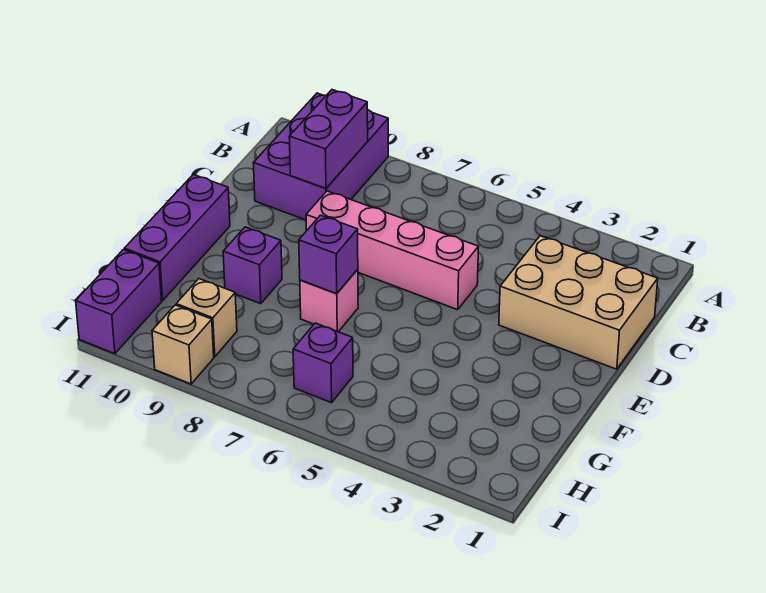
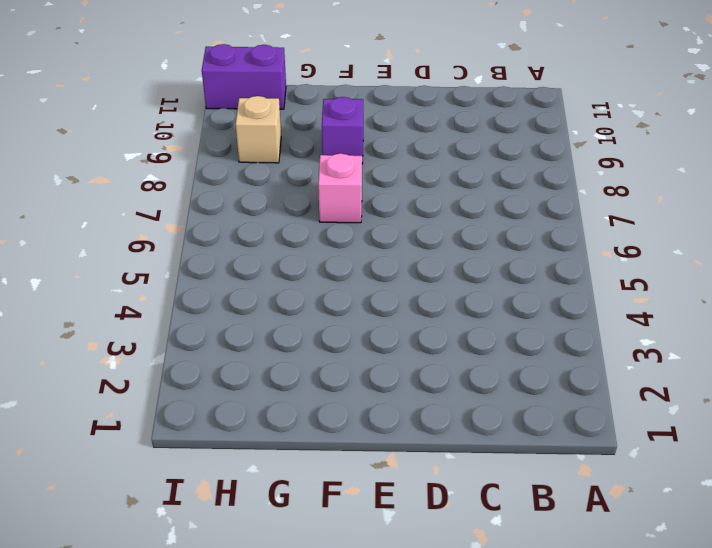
none -> purple brick A9:C10 level 1
none -> tan brick C1:D3 level 1
none -> pink brick D5:D8 level 1

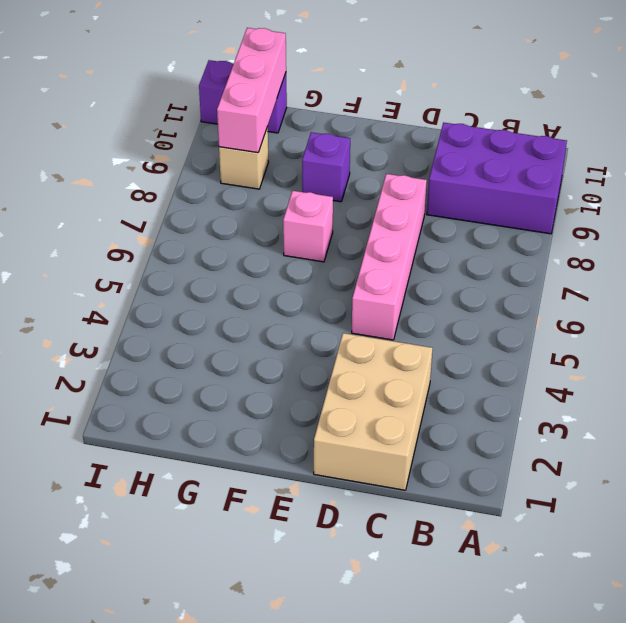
pink brick H9:H11 level 2 -> none
none -> purple brick E11:G11 level 1
none -> purple brick H6 level 1
none -> tan brick I9 level 1

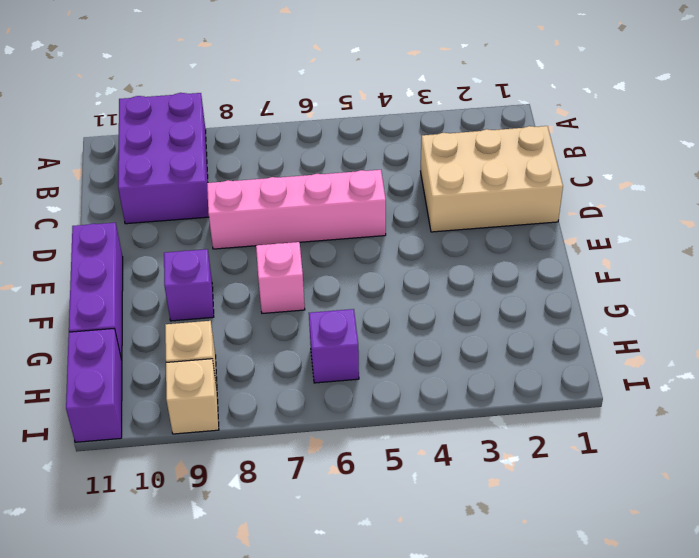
none -> purple brick B9:C9 level 2
none -> purple brick F7 level 2

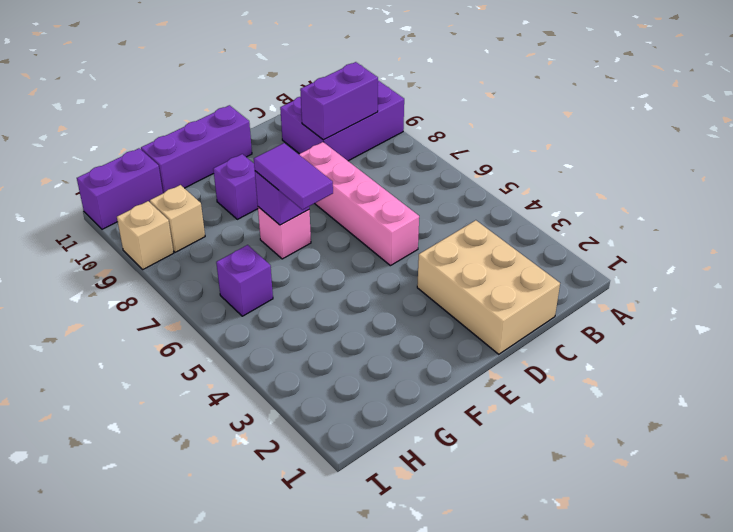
purple tile F6:F7 level 3 -> none

